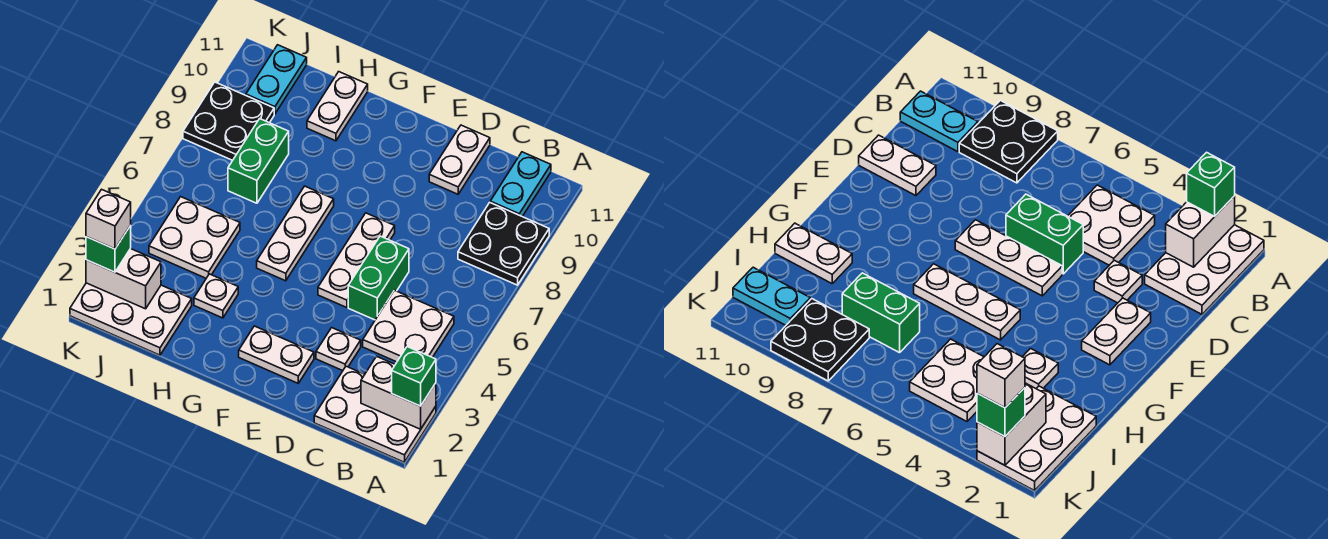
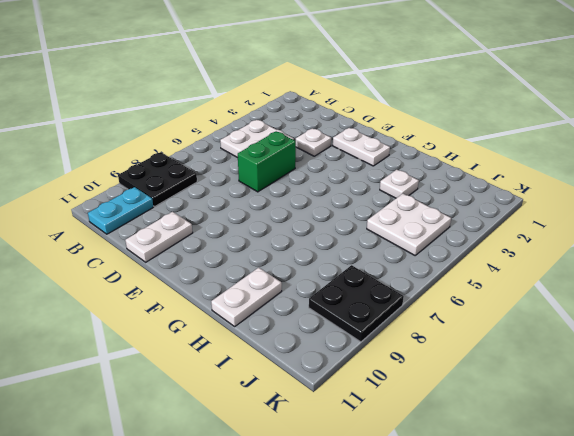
none -> white plate A1:C2 level 1
none -> white plate E5:E7 level 1
none -> white plate G5:G7 level 1

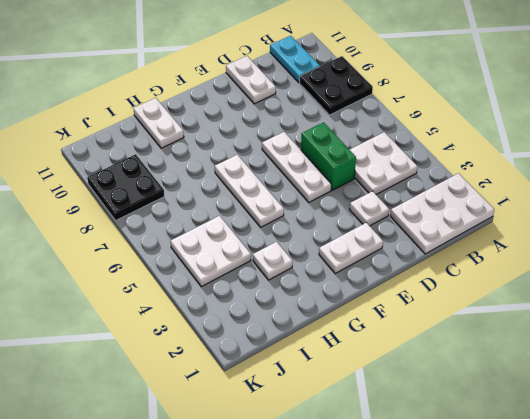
none -> white plate I1:K2 level 1
none -> green brick I7:I8 level 1
none -> cyan plate J10:J11 level 1

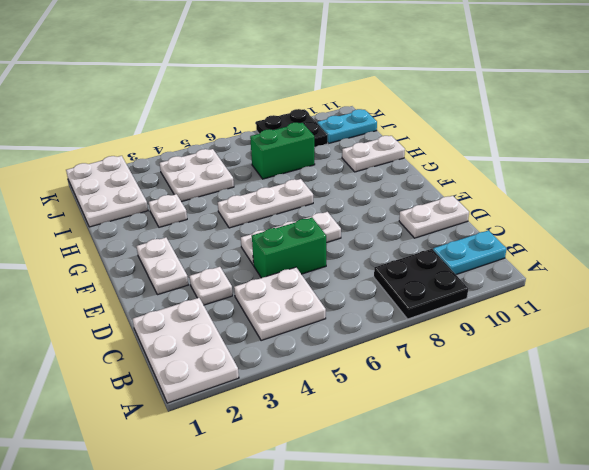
none -> white brick A2:B2 level 2
none -> white brick J2:K2 level 2
none -> green brick A2 level 3

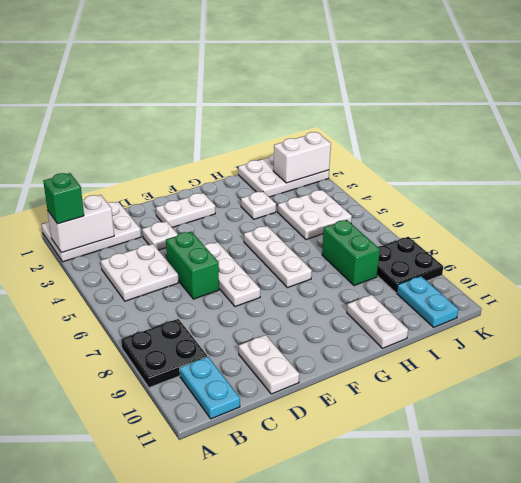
none -> green brick K2 level 3
none -> white brick K2 level 4

